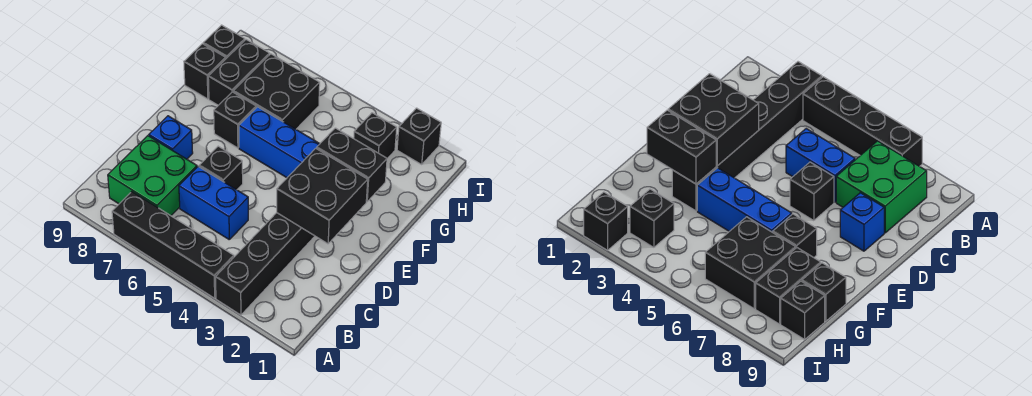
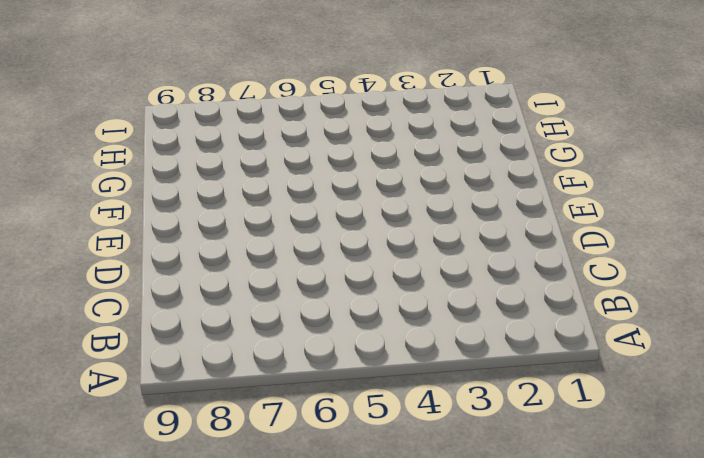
none -> black brick A3:F3 level 1
none -> black brick A4:A7 level 1
none -> green brick B7:C8 level 1

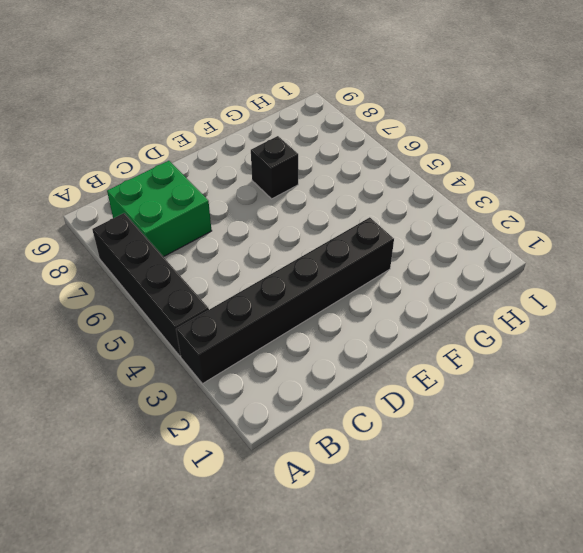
none -> blue brick C5:C6 level 1
none -> black brick D6 level 1
none -> blue brick D8 level 1

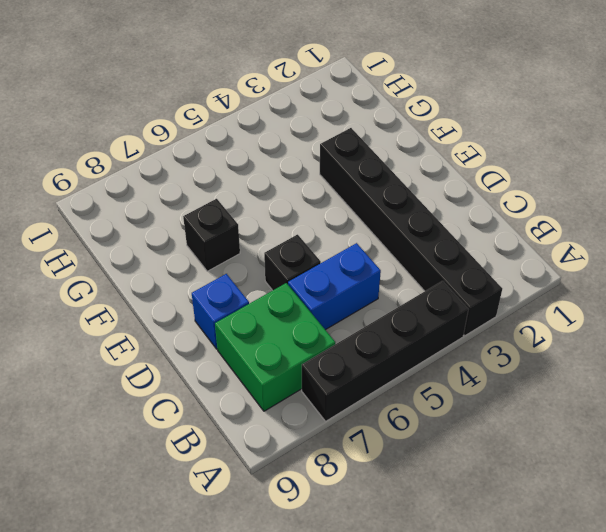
none -> blue brick F4:F6 level 1
none -> black brick G6:H7 level 1
none -> black brick G8:H8 level 1

